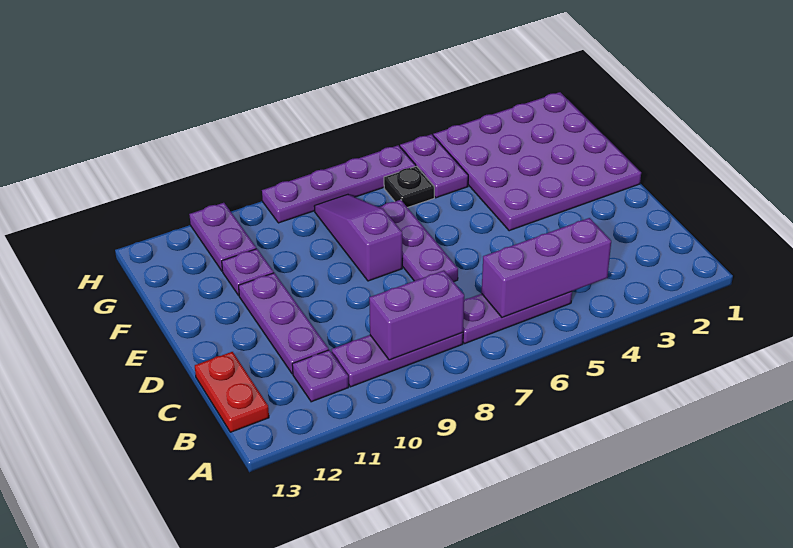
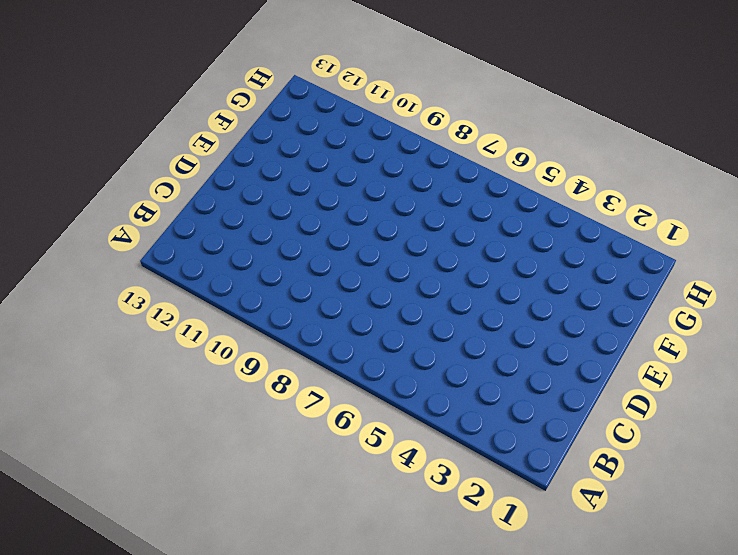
none -> purple plate B5:B7 level 1
none -> purple plate B8:B10 level 1
none -> purple plate B11 level 1

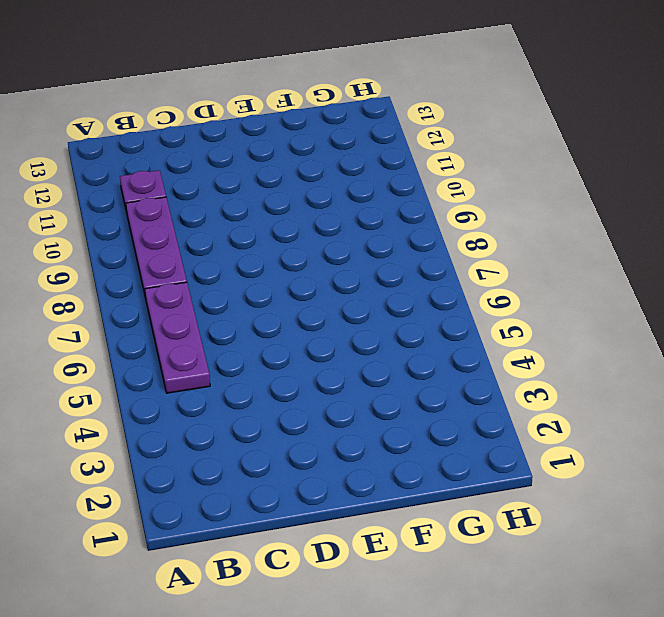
none -> red plate B13:C13 level 1
none -> purple plate C11:E11 level 1
none -> purple plate D7:F7 level 1

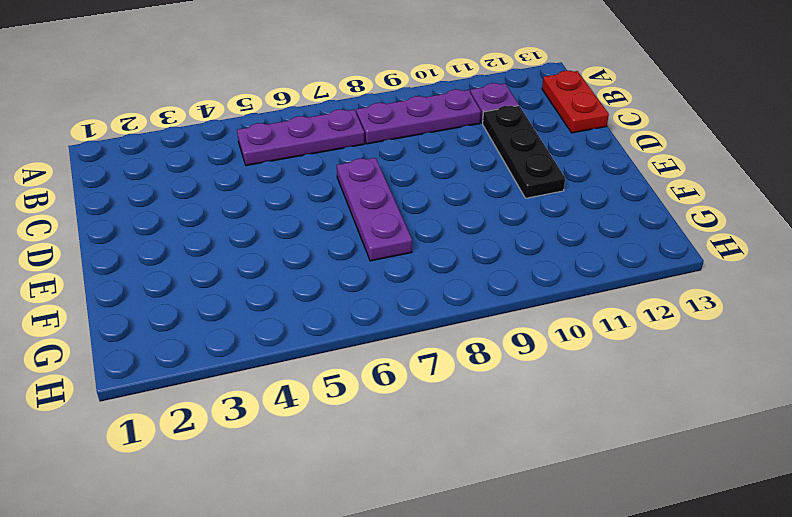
black plate C11:E11 level 1 -> purple plate C11:E11 level 1
none -> purple plate E1:H4 level 1
none -> purple slope E8:G8 level 1 top E
none -> purple plate F11 level 1

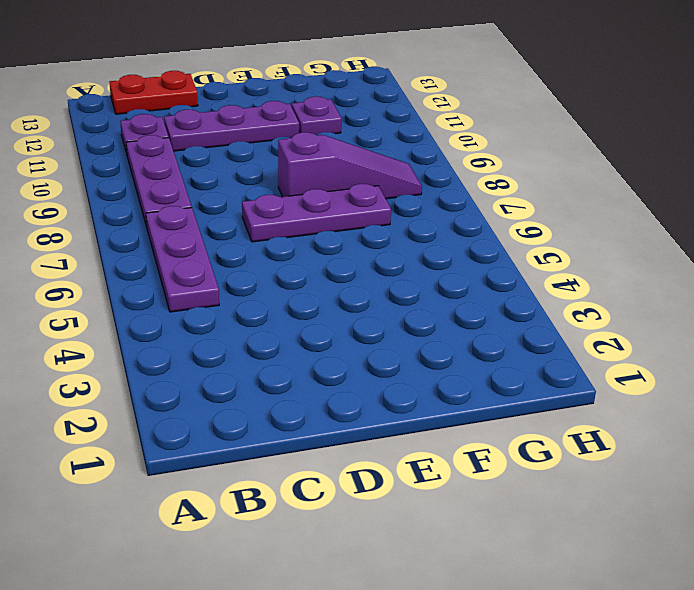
none -> purple plate E1:H4 level 1
none -> purple plate G5:H5 level 1
none -> black plate G6 level 1

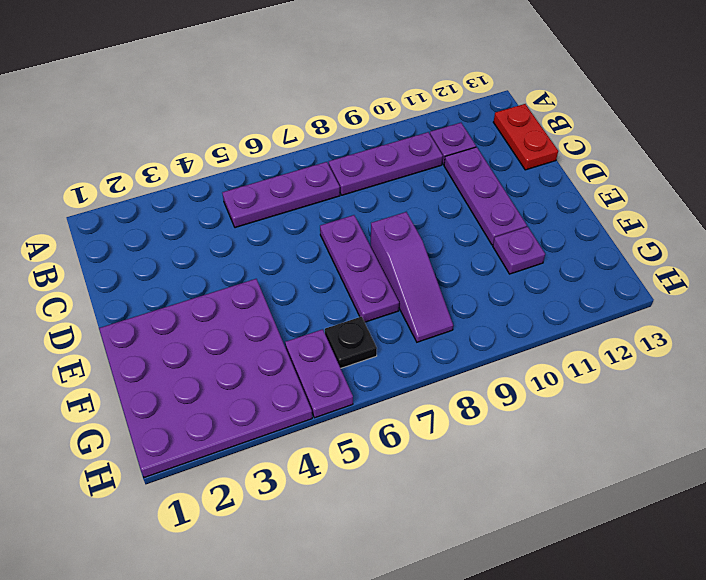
none -> purple plate G11:H11 level 1
none -> purple plate H6:H9 level 1
none -> purple brick B4:B6 level 2

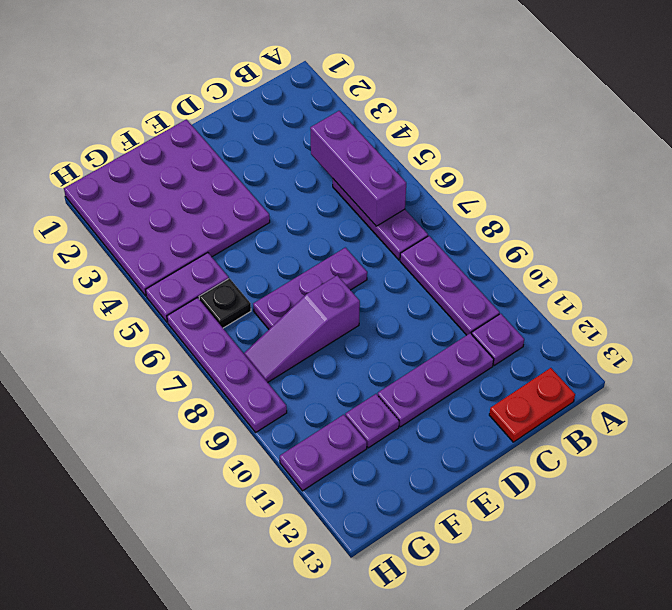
none -> purple brick B8:B9 level 2

